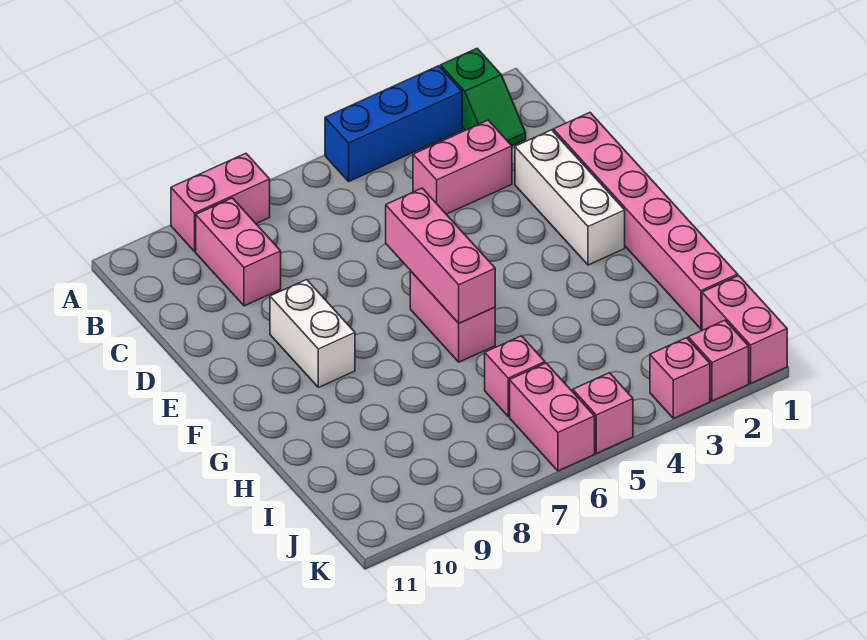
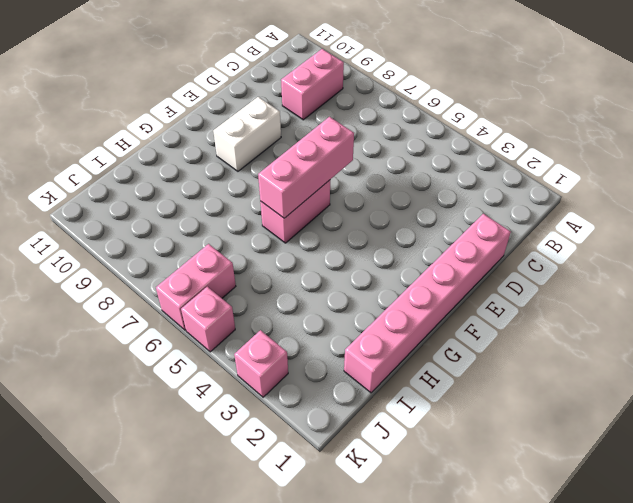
none -> green slope A2:B2 level 1 top A
none -> blue brick A3:A5 level 1
none -> pink brick A8:A9 level 1

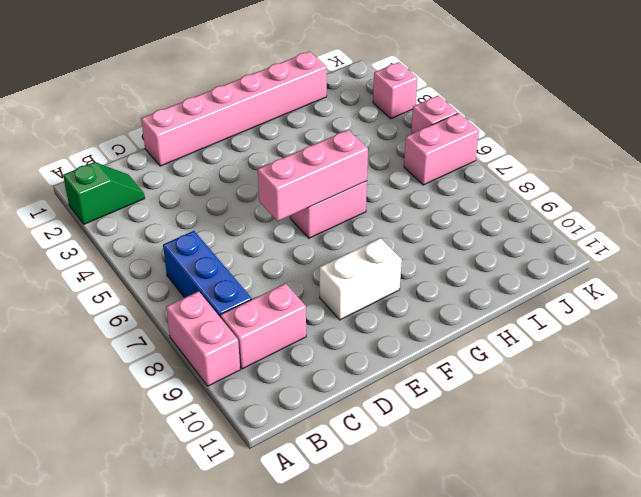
blue brick B6:B8 level 1 -> blue brick A3:A5 level 1
none -> pink brick C3:C4 level 1
none -> white brick D2:F2 level 1
none -> pink brick I6 level 1

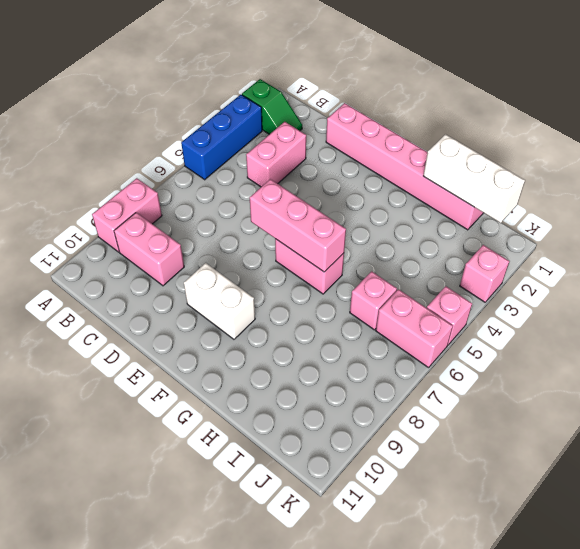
white brick H1:J1 level 2 -> white brick D2:F2 level 1
none -> pink brick J1:K1 level 1
none -> pink brick K2 level 1

